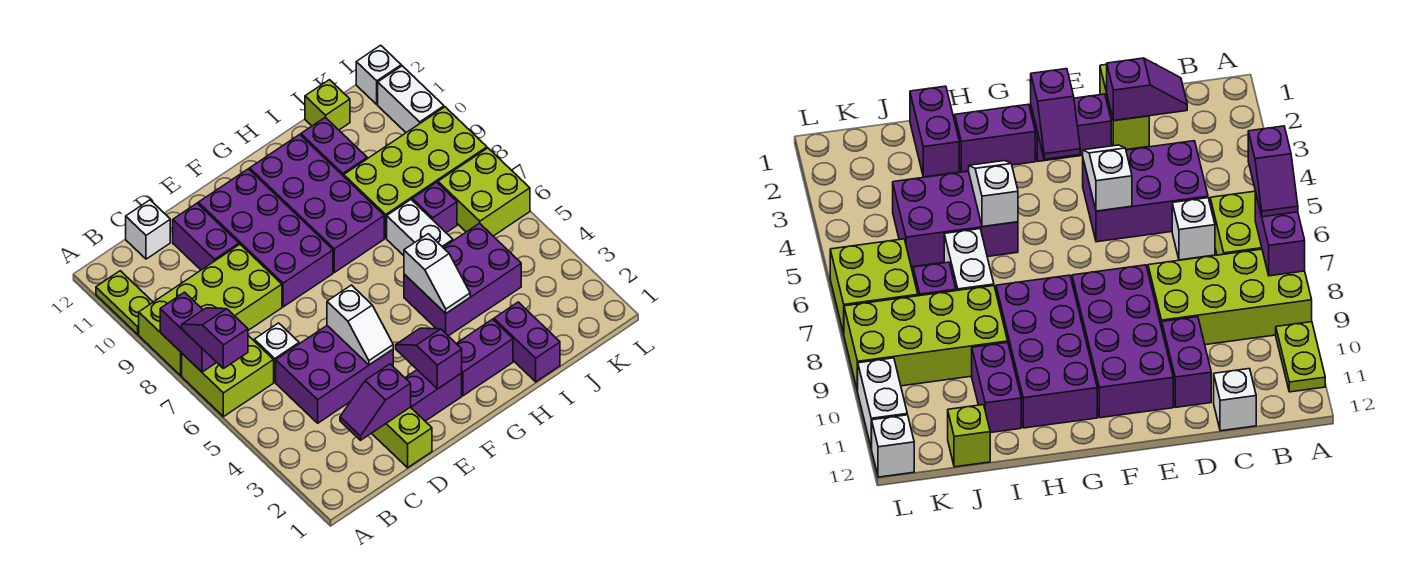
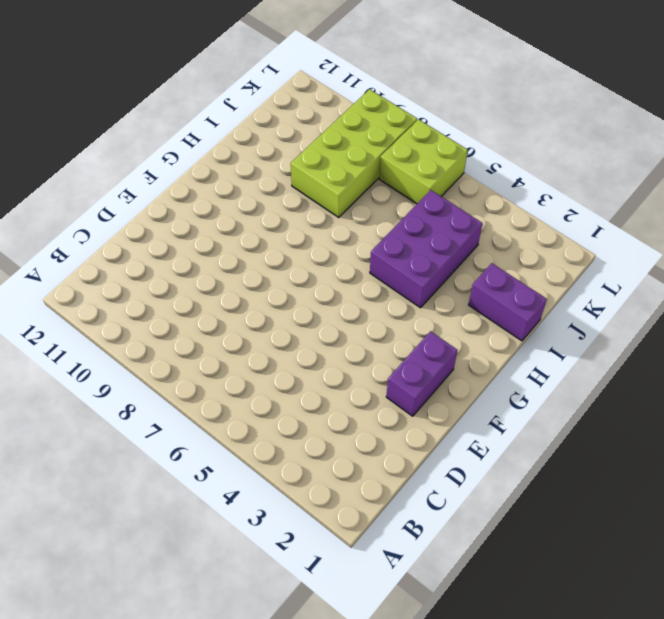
none -> lime brick A6:B7 level 1
none -> lime brick A8:D9 level 1
none -> lime plate A10:A11 level 1

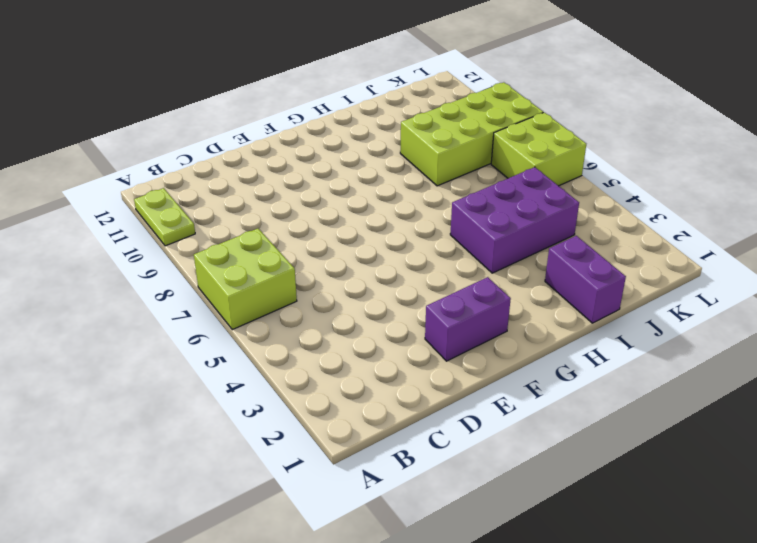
none -> lime brick A8:D9 level 1
none -> purple brick C4:E5 level 1
none -> white brick C6 level 1

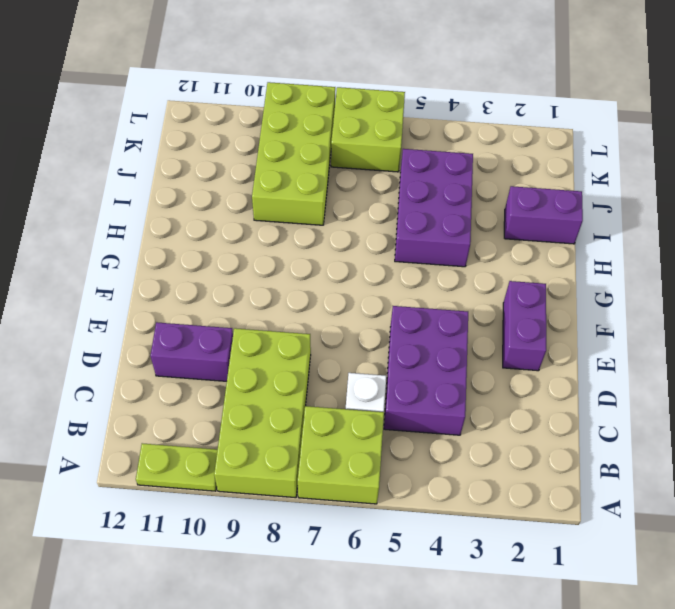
none -> white brick C12 level 1
none -> lime brick D1:D2 level 1
none -> purple brick E8:F11 level 1

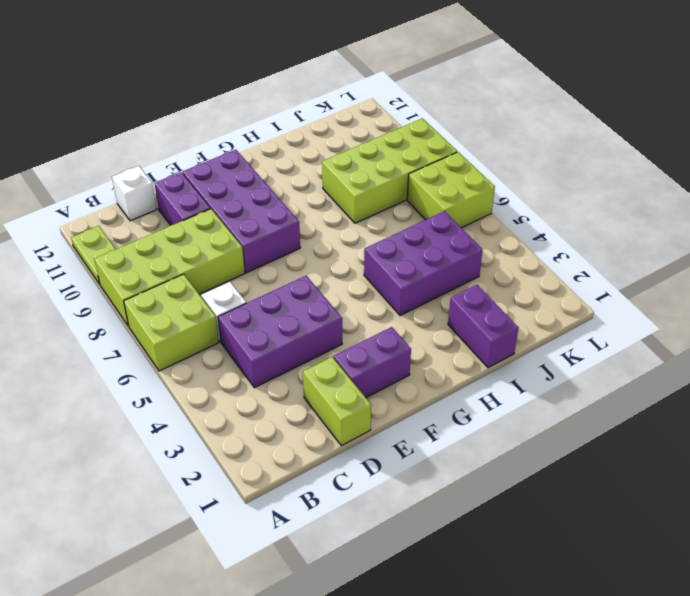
none -> purple brick G2:H2 level 1
none -> purple brick G8:H11 level 1
none -> white brick I6:I7 level 1

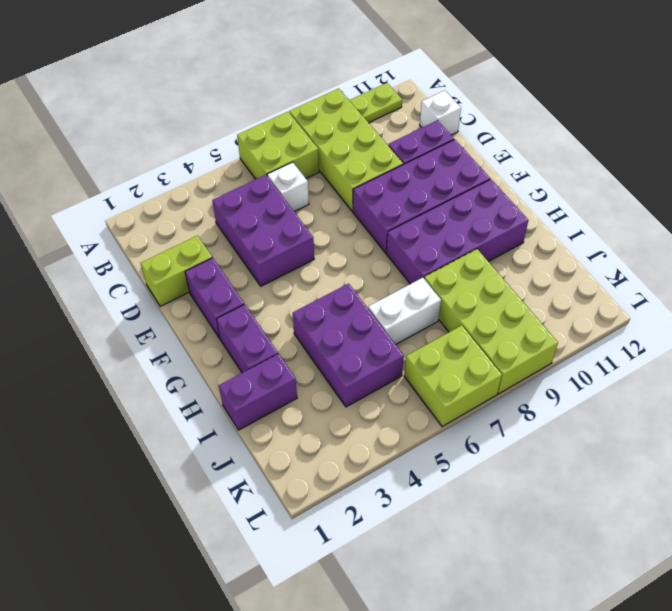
none -> purple brick I10:I11 level 1
none -> purple brick J7 level 1
none -> lime brick J12 level 1

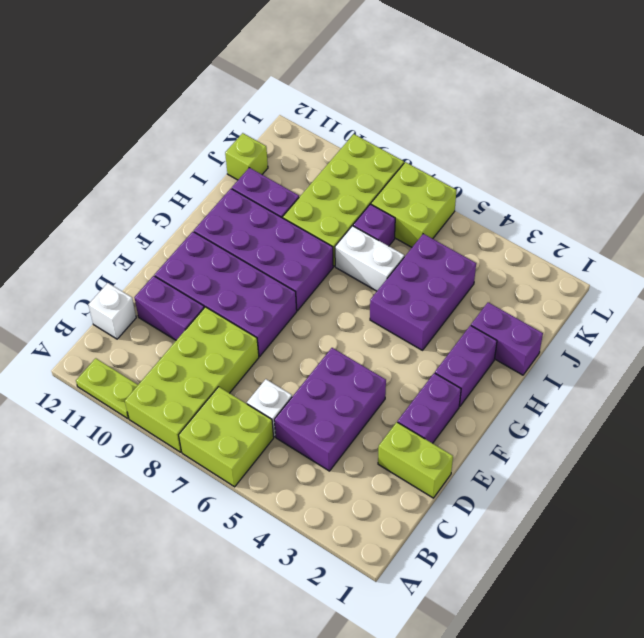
none -> white brick L10:L11 level 1
none -> white brick L12 level 1
none -> purple brick A7:A8 level 2

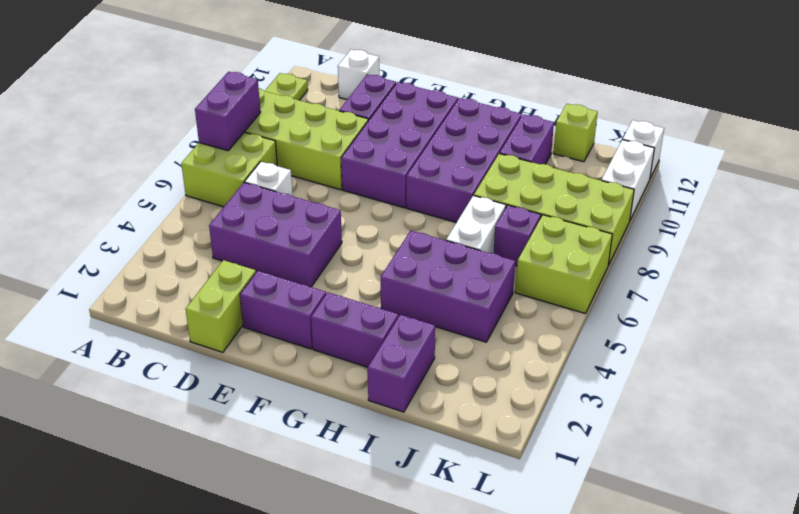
none -> purple slope C2:D2 level 2 top D
none -> white slope E4:E5 level 2 top 5
none -> purple slope F2:F3 level 2 top 2

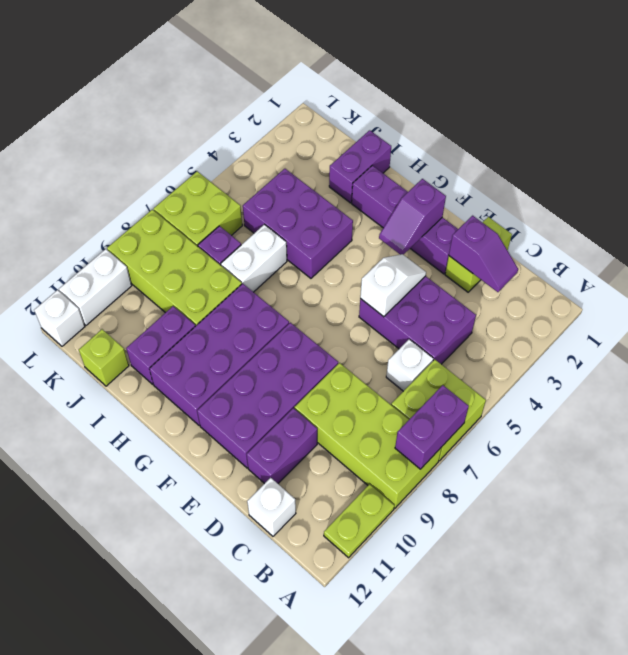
none -> white slope H4:H5 level 2 top 5
none -> purple slope A6:A7 level 3 top 6

